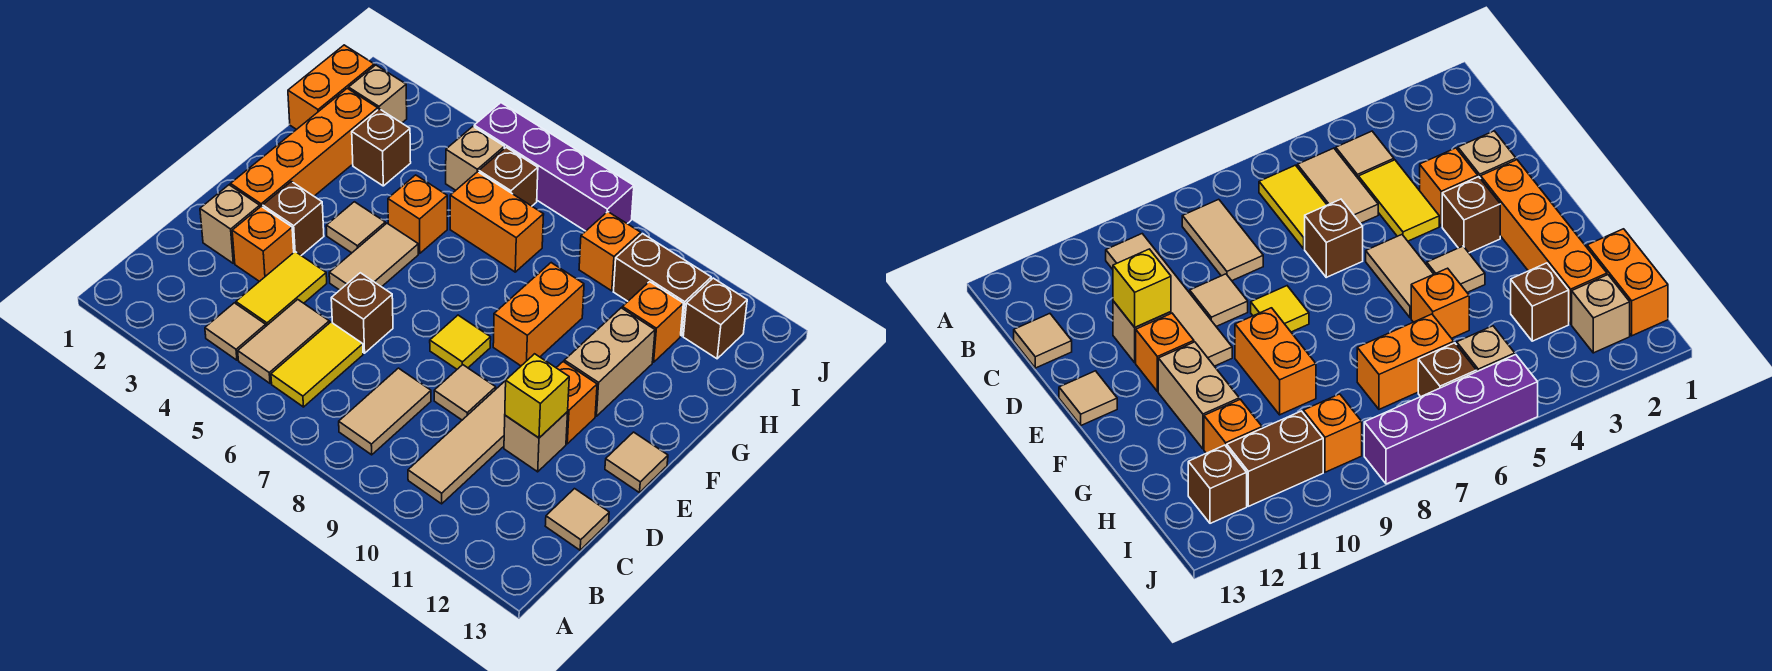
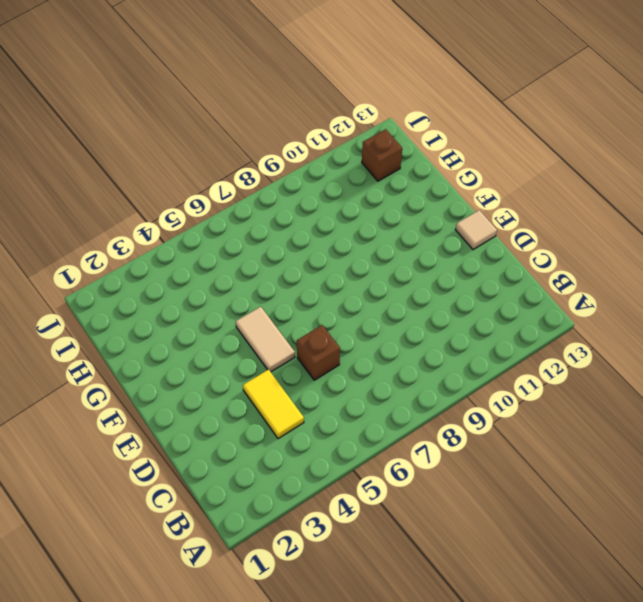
none -> tan tile B4 level 1
none -> tan tile B5:C5 level 1
none -> yellow tile B6:C6 level 1
none -> tan tile B8:C8 level 1

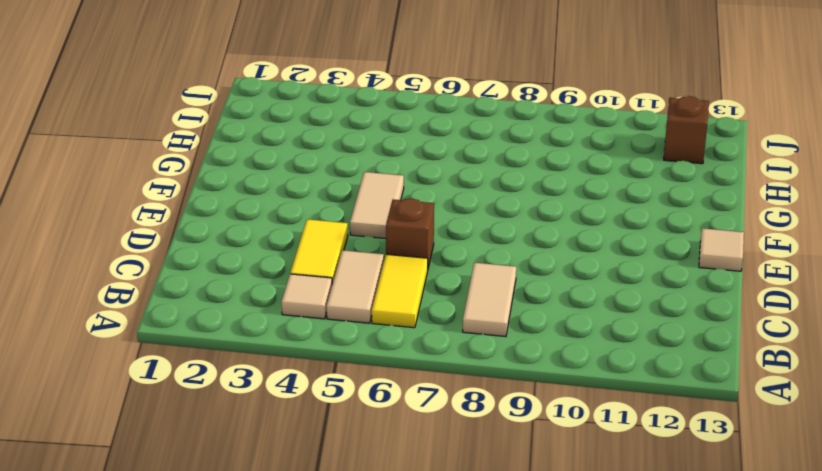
none -> tan tile B10:E10 level 1
none -> tan tile C13 level 1
none -> tan brick D2 level 1
none -> orange brick D3 level 1

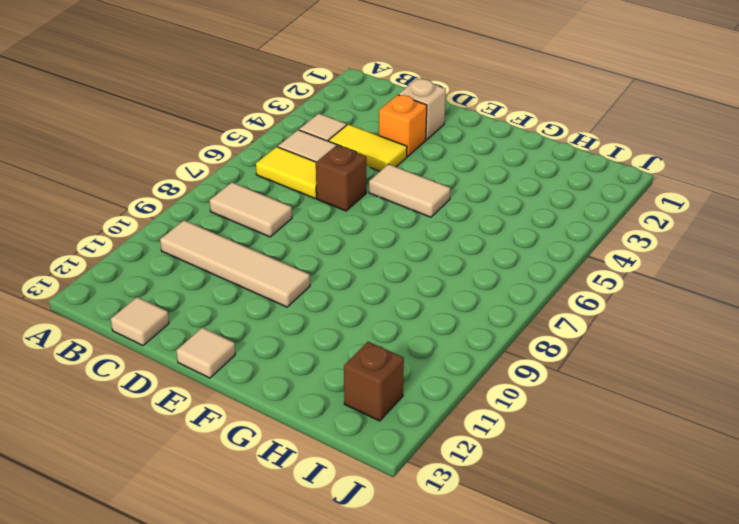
none -> tan tile D9 level 1
none -> tan brick D11 level 1
none -> orange brick E2:H2 level 1
none -> brown brick E3 level 1

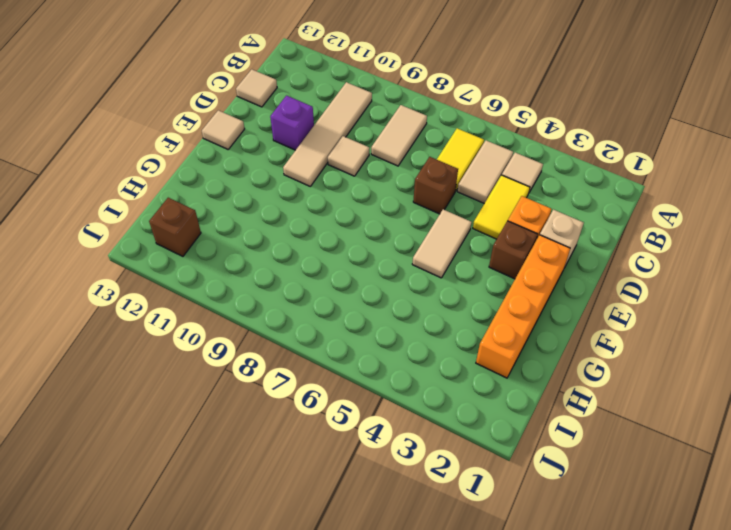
purple brick D11 level 1 -> tan brick D11 level 1
none -> yellow tile E8 level 1
none -> orange brick E11 level 1
none -> tan tile F4 level 1
none -> orange brick F9:G9 level 1

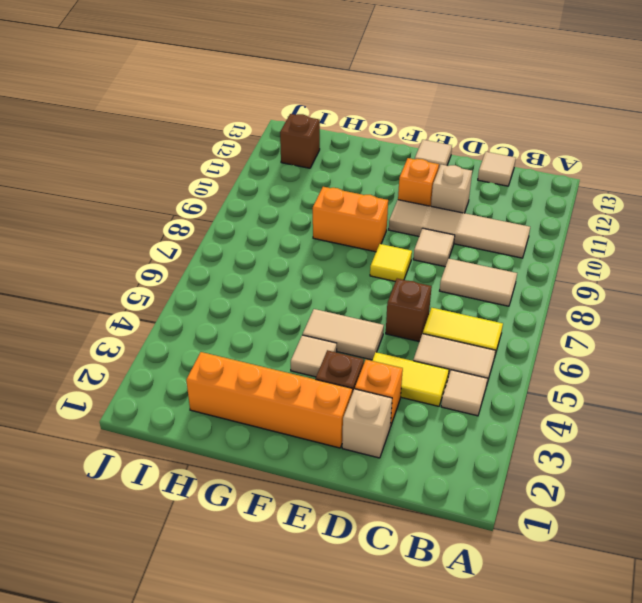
none -> tan brick F11:G11 level 1
none -> orange brick G5 level 1
none -> orange brick H1:I1 level 1
none -> brown brick H3 level 1

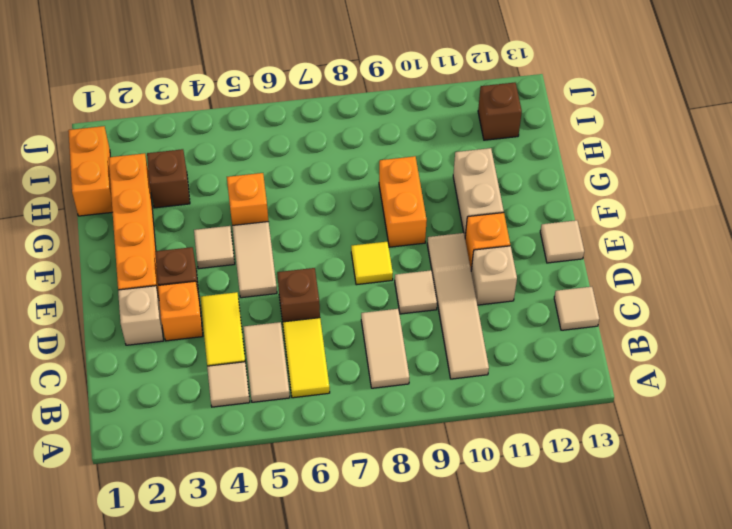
none -> orange brick H6:H7 level 1
none -> orange brick H11 level 1
none -> tan brick I2 level 1
none -> tan brick I5 level 1

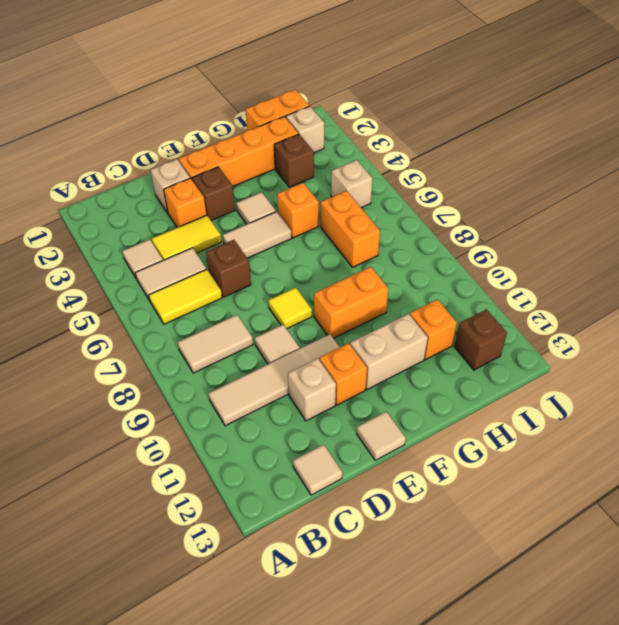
none -> brown brick I6 level 1
none -> orange brick I9 level 1
none -> brown brick I10:I11 level 1
none -> purple brick J5:J8 level 1

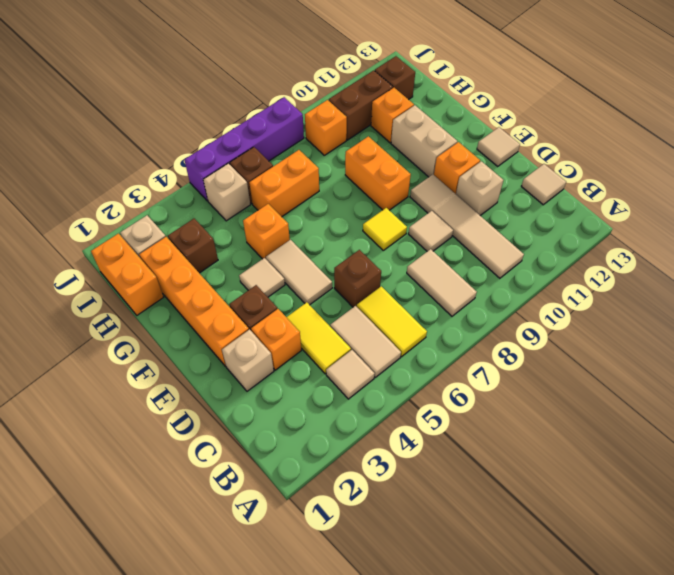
none -> yellow brick D11 level 2

